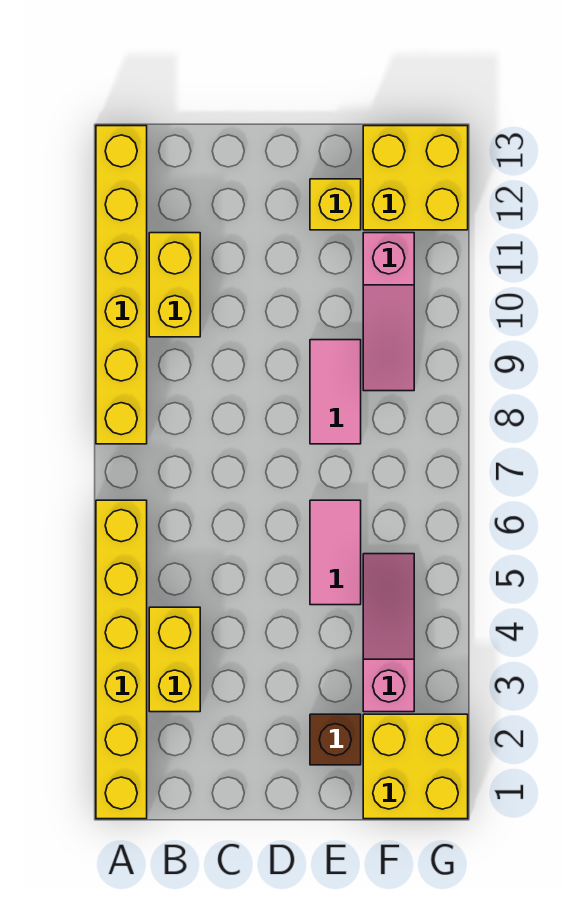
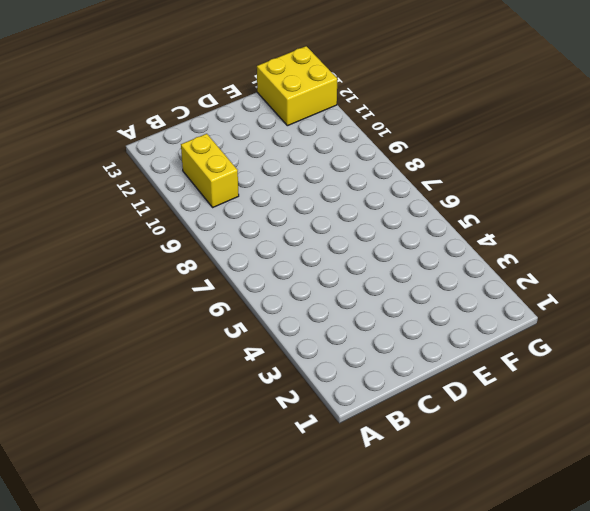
none -> yellow brick A1:A6 level 1
none -> yellow brick A8:A13 level 1
none -> yellow brick B3:B4 level 1

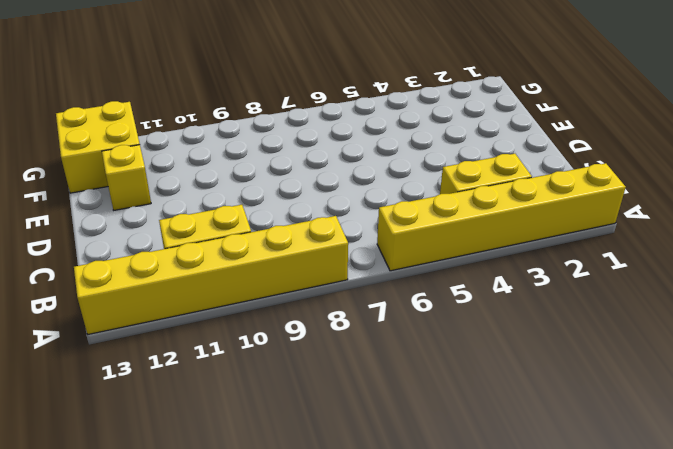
none -> brown brick E2 level 1
none -> pink tile E5:E6 level 1
none -> pink tile E8:E9 level 1

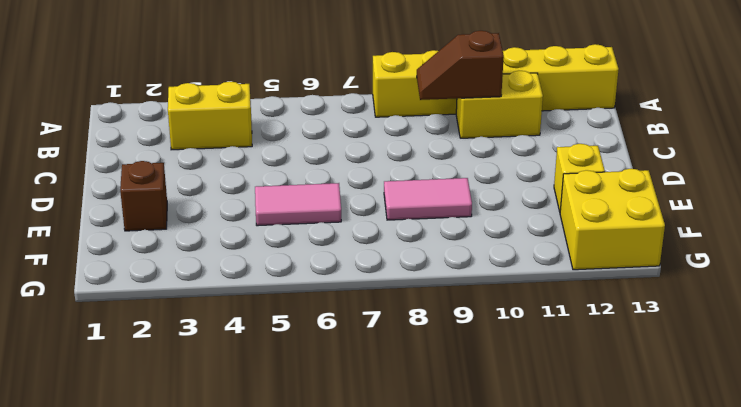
brown slope B9:B10 level 2 top 10 -> none
none -> yellow brick A1:A6 level 1
none -> yellow brick F1:G2 level 1
none -> pink slope F3:F5 level 1 top 3

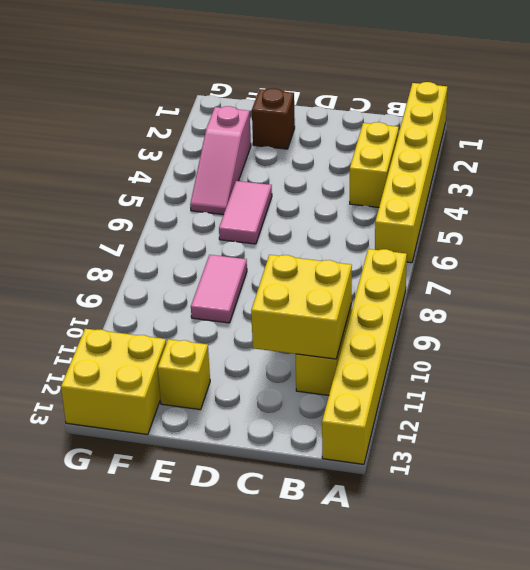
yellow brick B10:C11 level 2 -> yellow brick F1:G2 level 1
none -> pink slope F9:F11 level 1 top 11

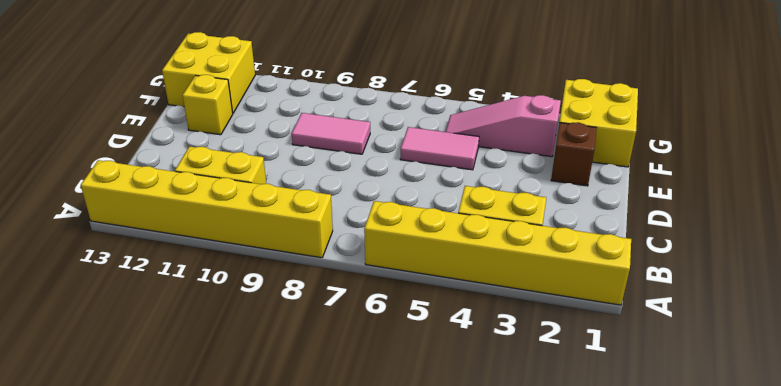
none -> pink slope F9:F11 level 1 top 11

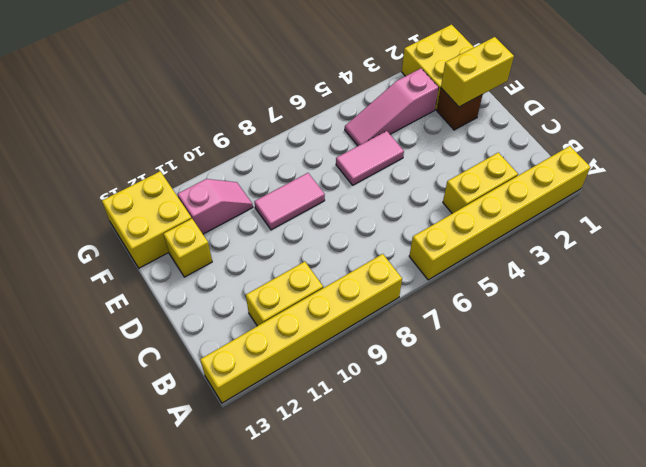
yellow brick E1:E2 level 2 -> none
pink slope F10:F11 level 1 top 11 -> pink slope F9:F11 level 1 top 11

